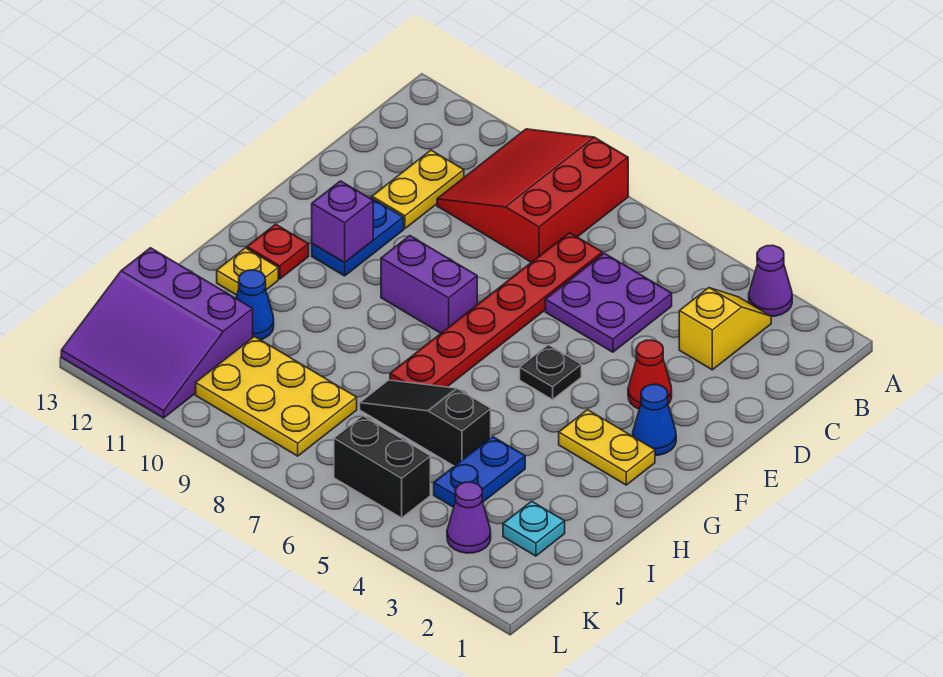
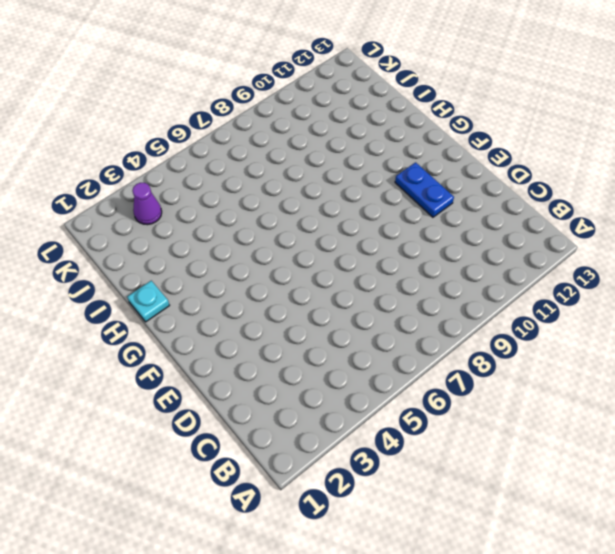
cyan plate H1 level 1 -> cyan plate J2 level 1
none -> purple cone A3 level 1
none -> red slope A8:C10 level 1 top 8
none -> yellow slope B3:C3 level 1 top C

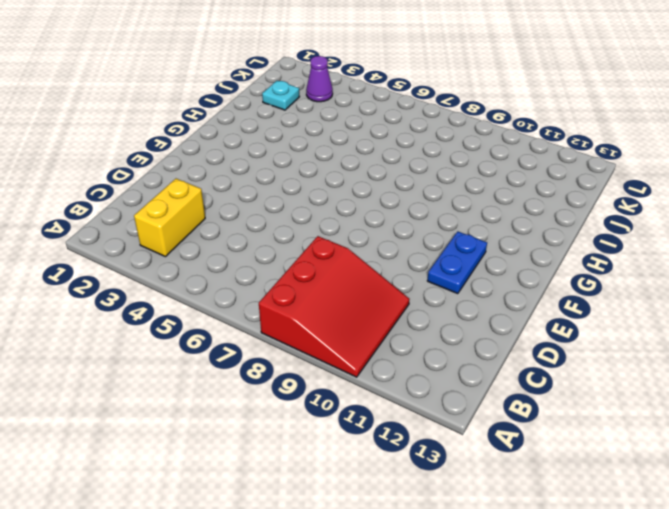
yellow brick B3:C3 level 1 -> yellow slope B3:C3 level 1 top C
none -> purple cone A3 level 1
none -> purple plate C5:D6 level 1
none -> red plate C7:H7 level 1

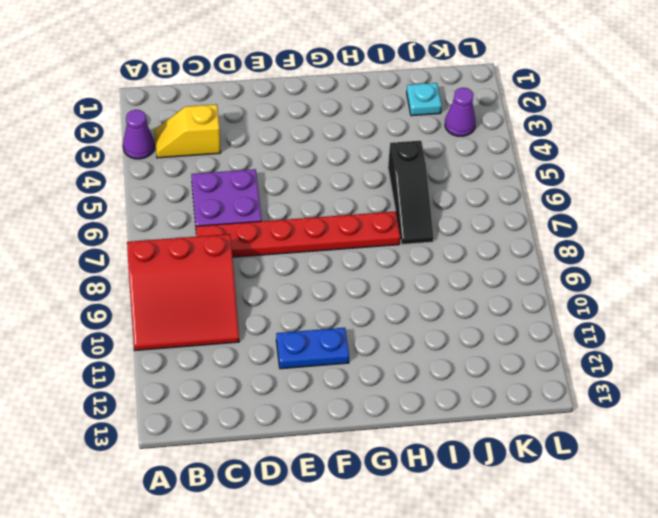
none -> yellow plate C11:D11 level 1
none -> red cone E3 level 1
none -> blue cone F2 level 1

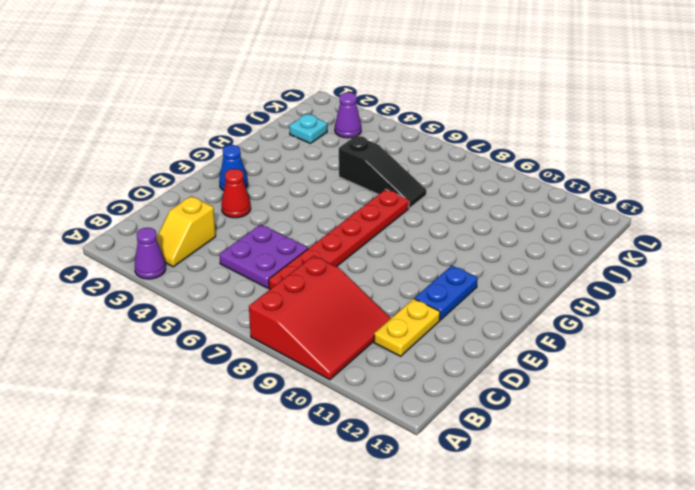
none -> black plate F5 level 1
none -> purple brick F8:F9 level 1
none -> yellow plate G2:G3 level 1

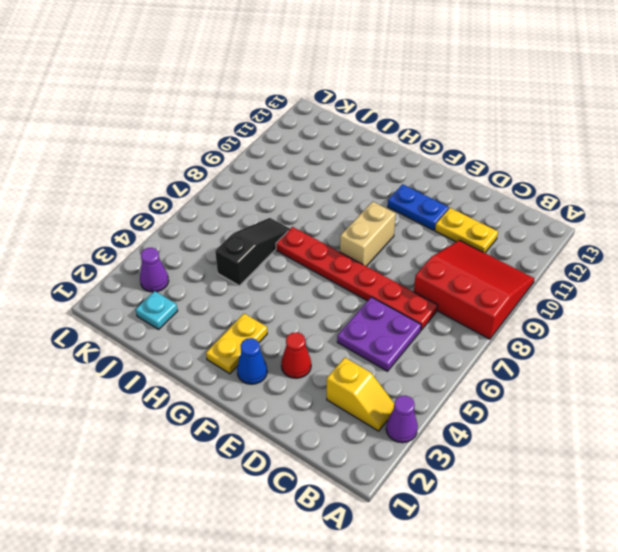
tan brick F8:F9 level 1 -> purple brick F8:F9 level 1
none -> black plate F5 level 1
none -> red plate G12 level 1
none -> yellow plate H12 level 1

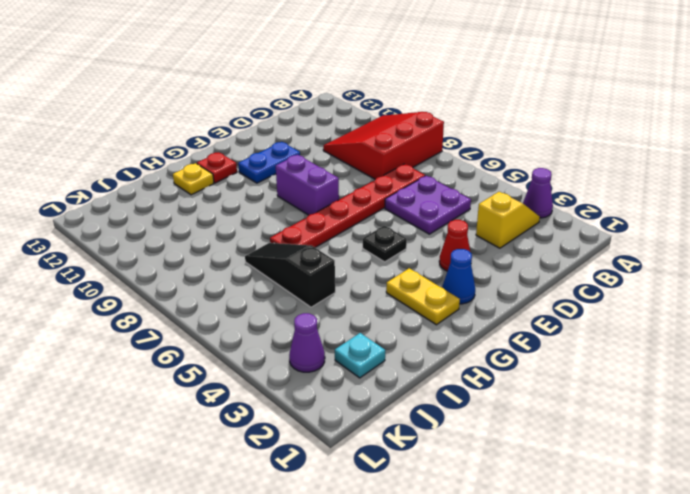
none -> yellow plate C11:D11 level 1
none -> blue plate I4:J4 level 1
none -> blue cone I11 level 1

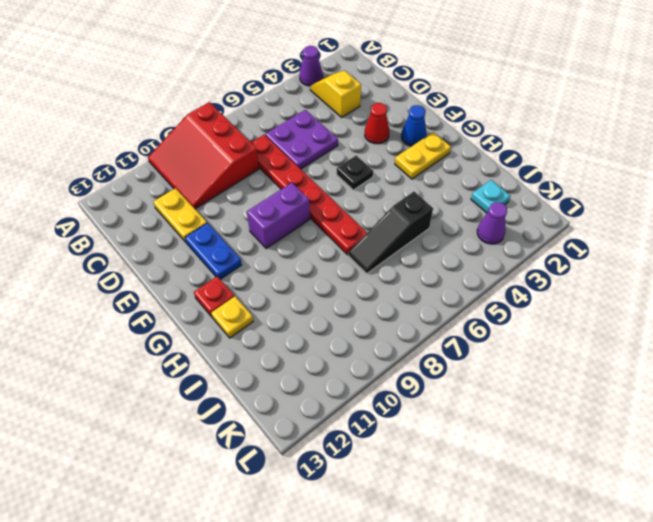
none -> blue plate I4:J4 level 1
none -> blue cone I11 level 1
none -> yellow plate J8:K10 level 1

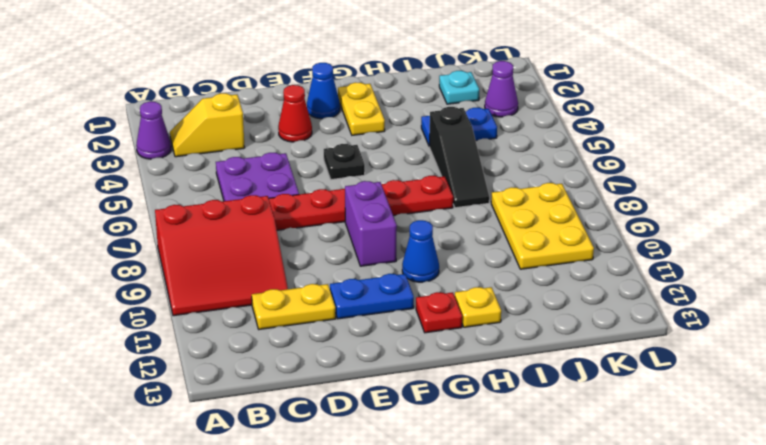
blue cone G10 level 1 -> blue cone I11 level 1
none -> purple slope J11:L13 level 1 top J
none -> black brick K5:K6 level 1
none -> purple brick F11 level 2

